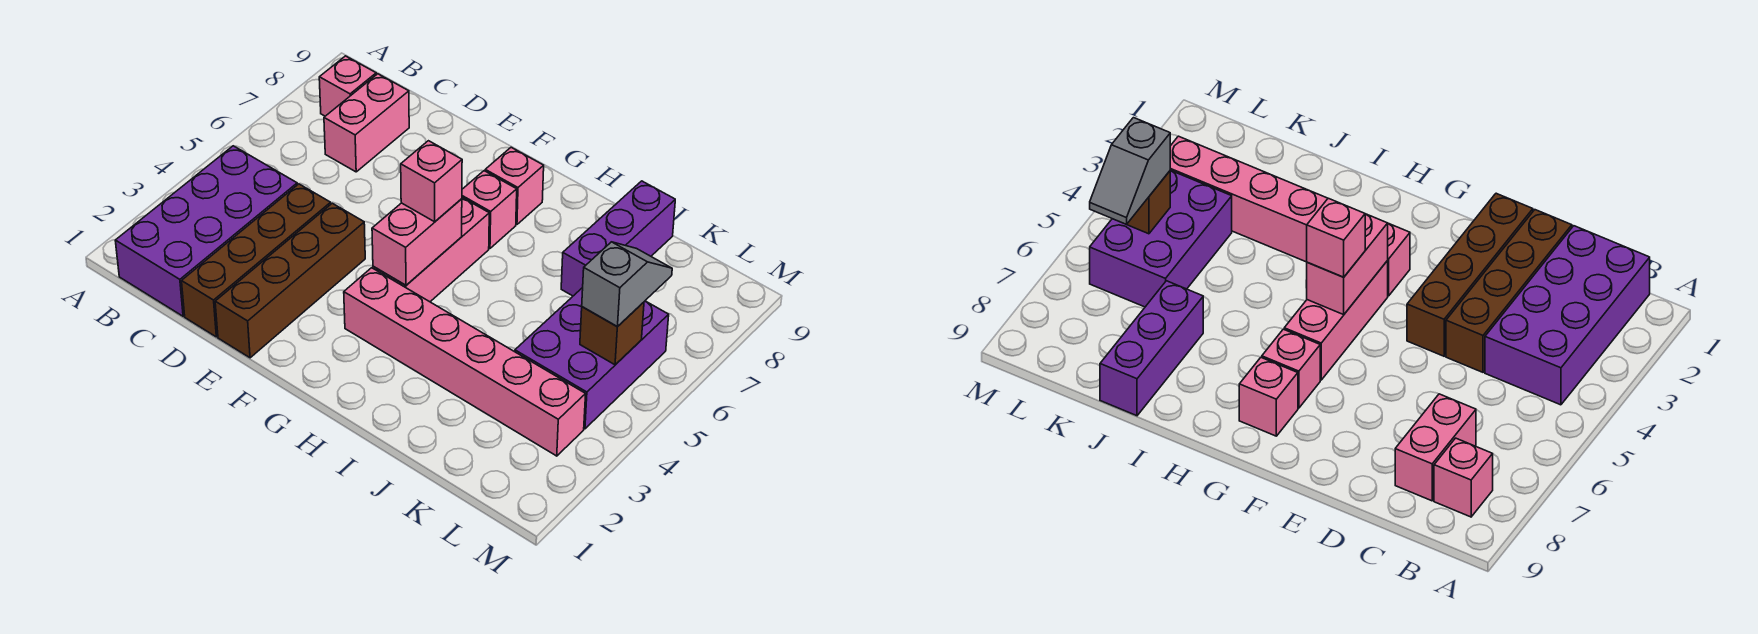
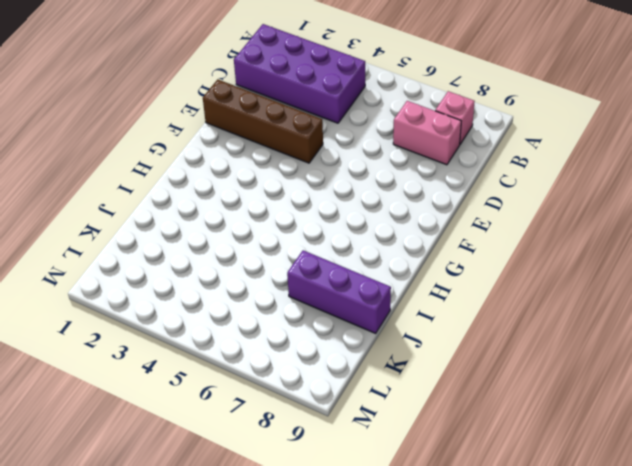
none -> brown brick D1:D4 level 1
none -> pink brick G3:L3 level 1
none -> pink brick G4:G6 level 1

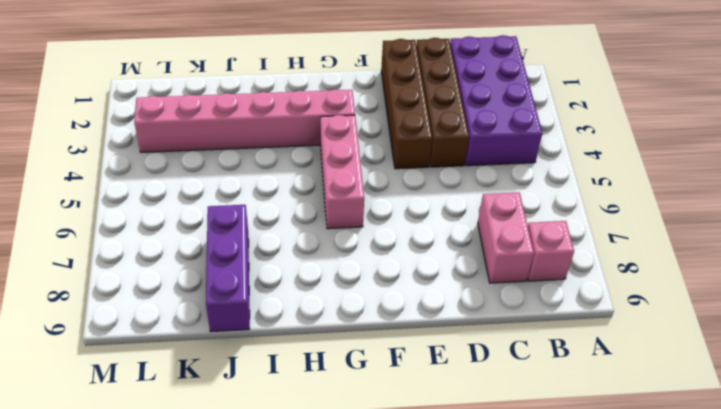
none -> pink brick G7 level 1
none -> pink brick G8 level 1
none -> purple brick K4:L6 level 1

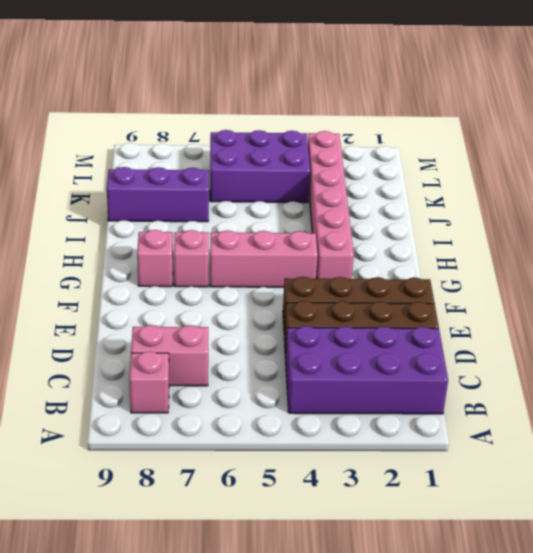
none -> pink brick G4:G5 level 2
none -> brown brick L5 level 2
none -> pink brick G5 level 3

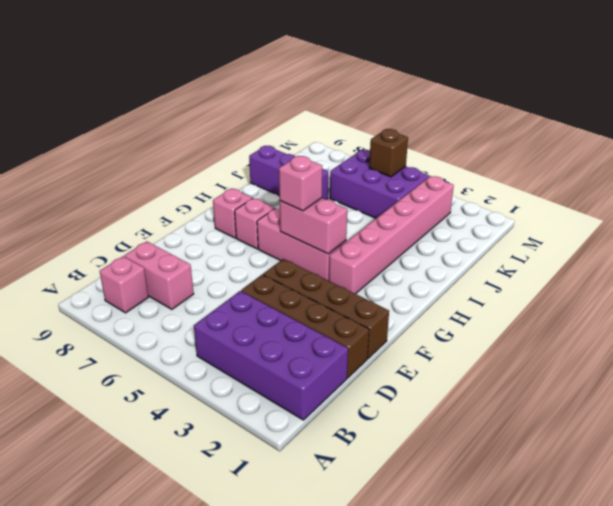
none -> grey slope L5:L6 level 3 top 5

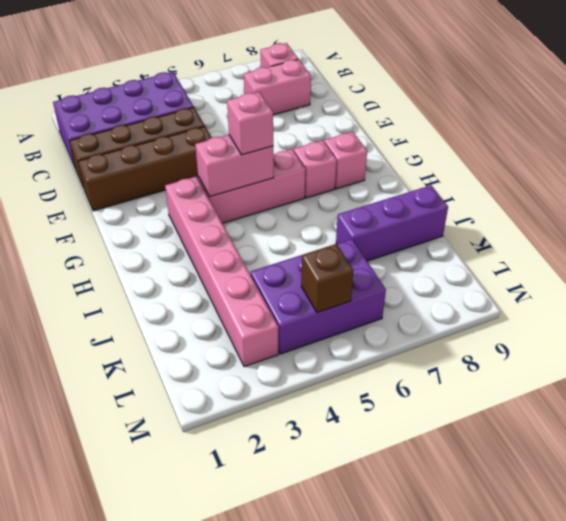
none -> grey slope L5:L6 level 3 top 5

